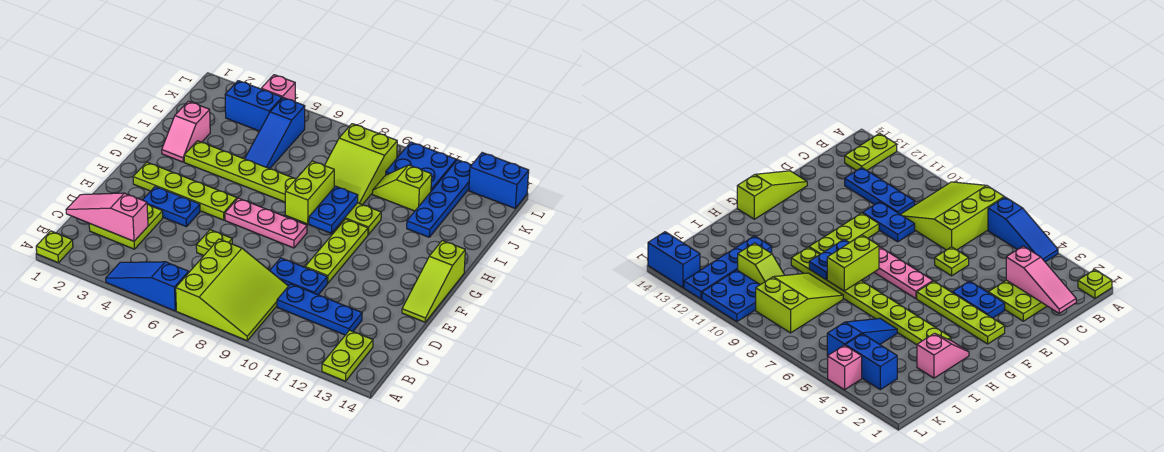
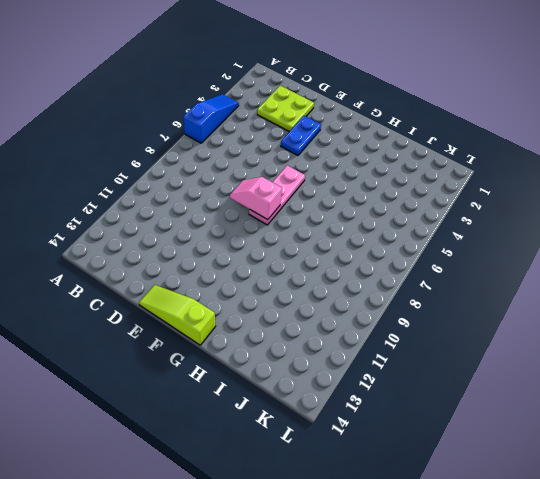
pink slope E8:F8 level 2 top F -> pink slope H2:I2 level 1 top I
none -> lime plate A1 level 1
none -> lime slope A7:C9 level 1 top 7
none -> lime plate A13:B13 level 1

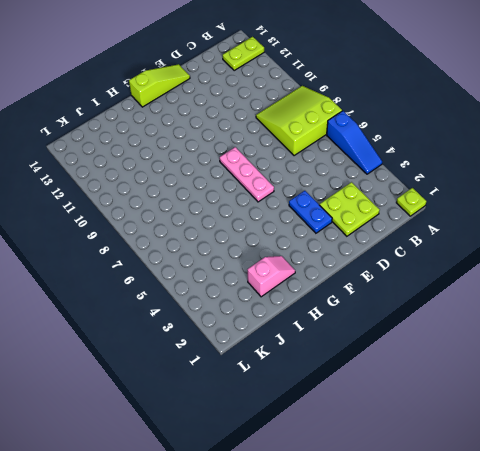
none -> blue plate C10:C12 level 1
none -> lime plate D6 level 1
none -> blue plate D9:D10 level 1

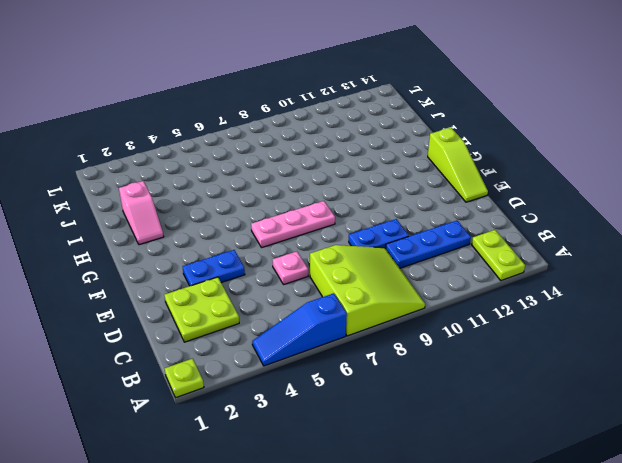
pink plate D6 level 1 -> lime plate D6 level 1
none -> lime plate E10:G10 level 1
none -> lime plate F2:F5 level 1
none -> lime plate H3:H10 level 1

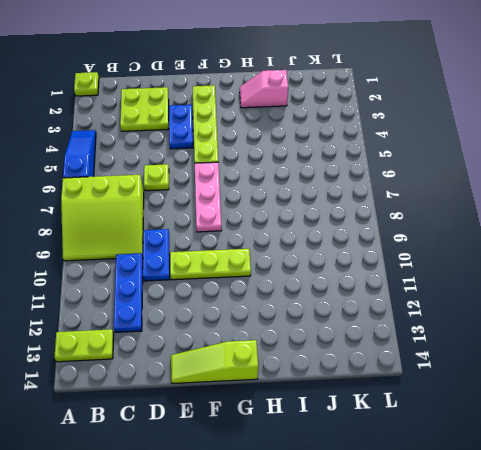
none -> lime plate H3:H10 level 1
none -> blue slope I5:K5 level 1 top K
none -> lime slope I8:K9 level 1 top K

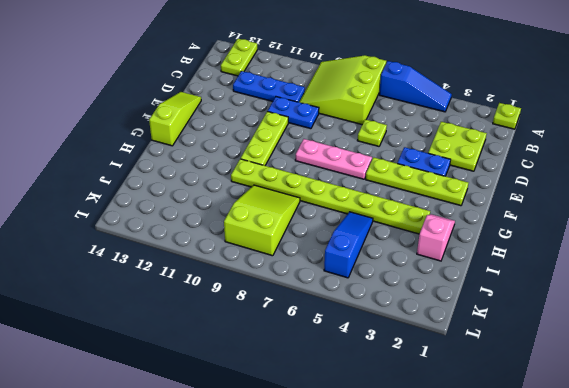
none -> blue plate I12:L12 level 1
none -> lime slope J10:J11 level 1 top 11
none -> blue brick K3:K4 level 1

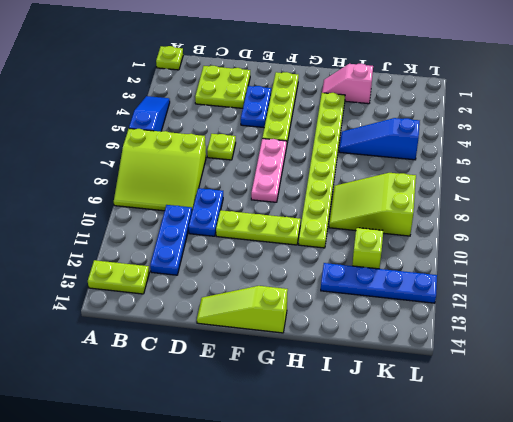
none -> blue brick K3:K4 level 1
none -> blue plate K10:L11 level 1
none -> pink brick L4 level 1

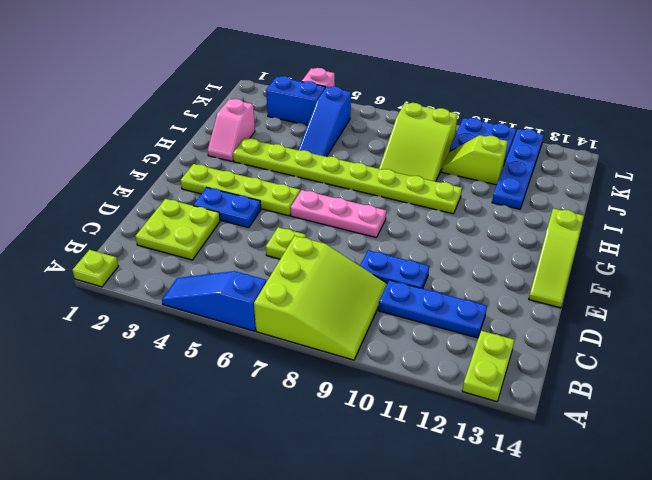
none -> lime plate E10:G10 level 1
none -> blue brick L13:L14 level 1
none -> pink slope C1:C3 level 2 top 3

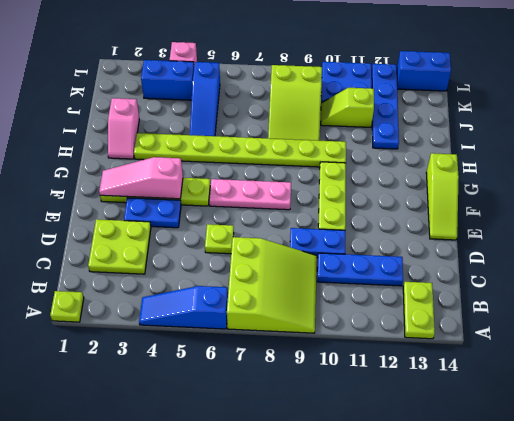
pink slope F2:F4 level 2 top 4 -> pink slope C1:C3 level 2 top 3
none -> lime brick G8:H8 level 2
none -> blue plate G9:H9 level 2

